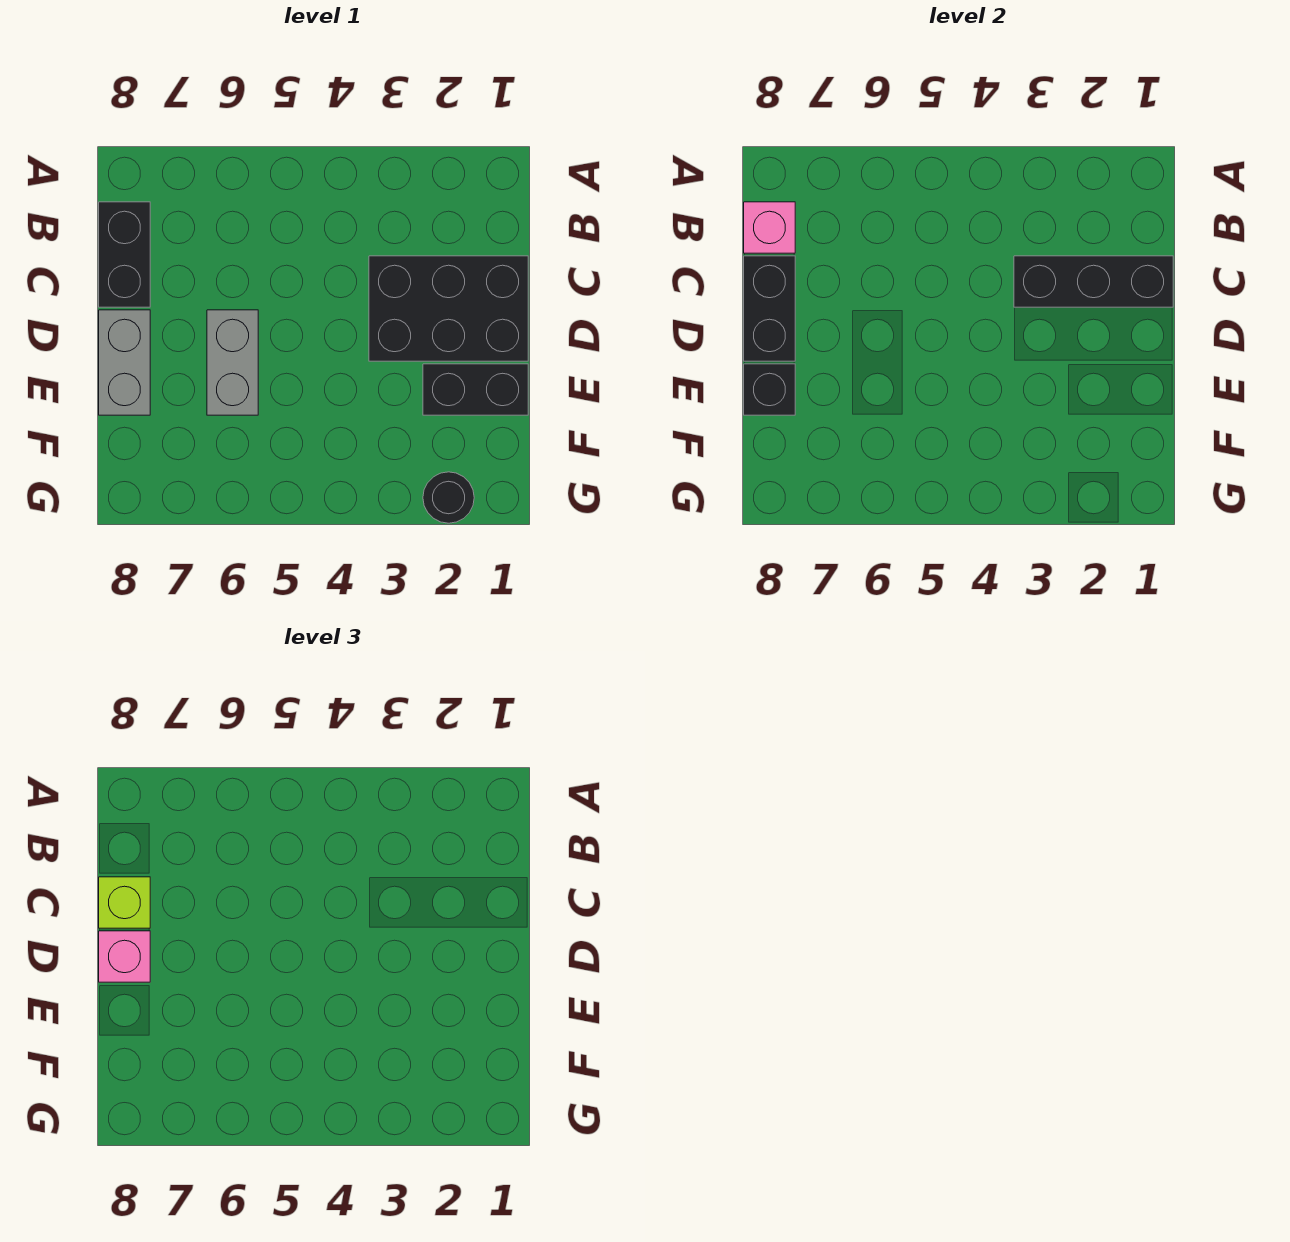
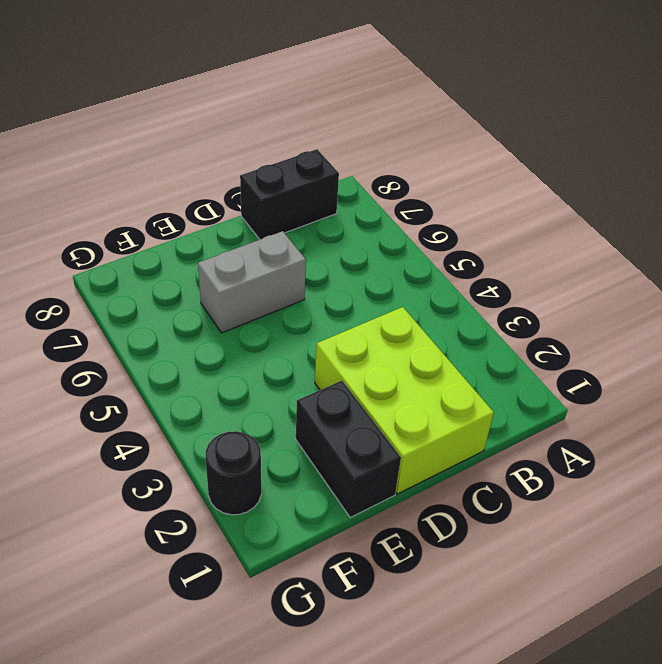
lime brick C1:D3 level 1 -> black brick C1:D3 level 1
none -> grey brick D8:E8 level 1
none -> pink brick B8 level 2
none -> black brick C1:C3 level 2

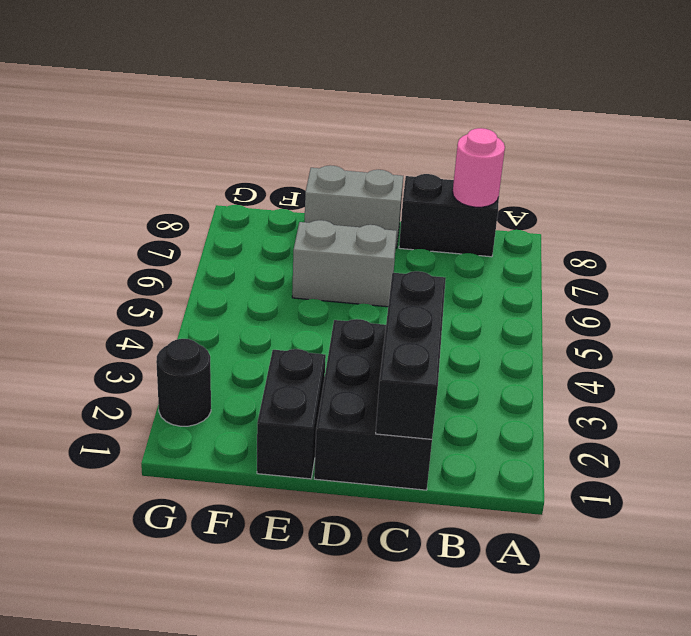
pink round brick B8 level 2 -> pink brick B8 level 2
none -> black brick C8:D8 level 2
none -> black brick E8 level 2
none -> lime brick C8 level 3

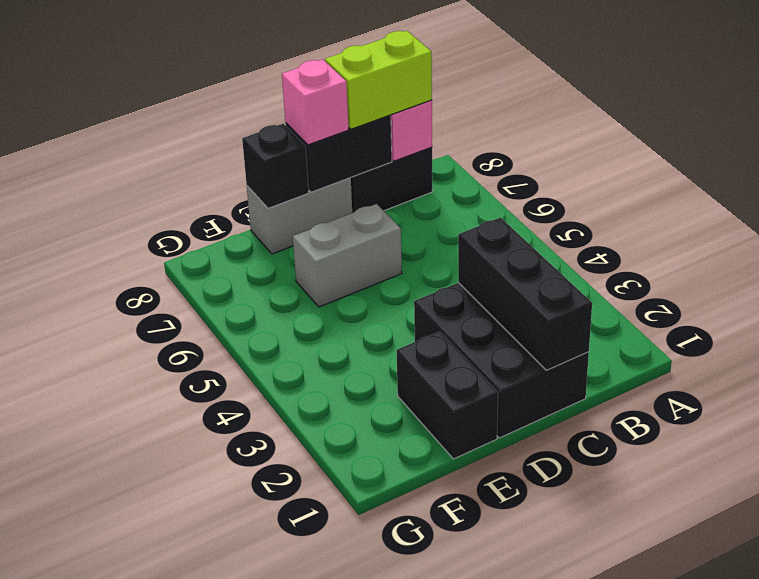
lime brick B8:C8 level 3 -> lime brick C8 level 3
none -> black round brick G2 level 1

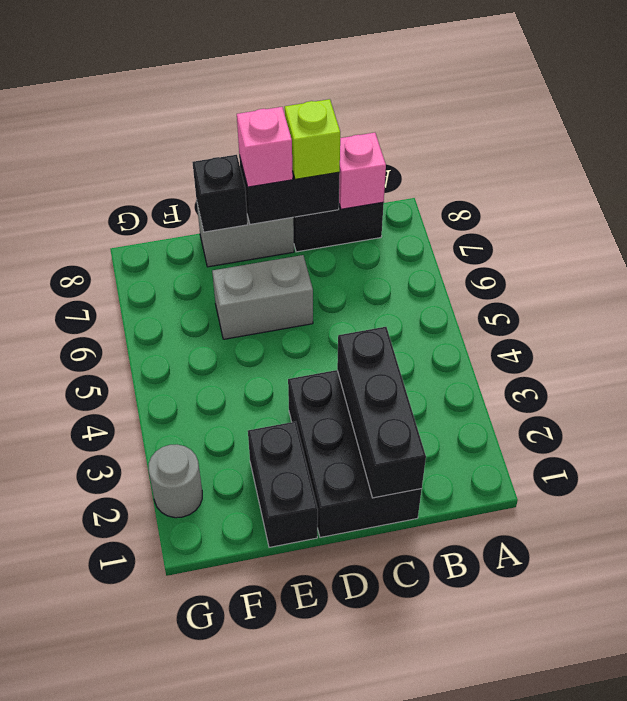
grey round brick G2 level 1 -> black round brick G2 level 1

